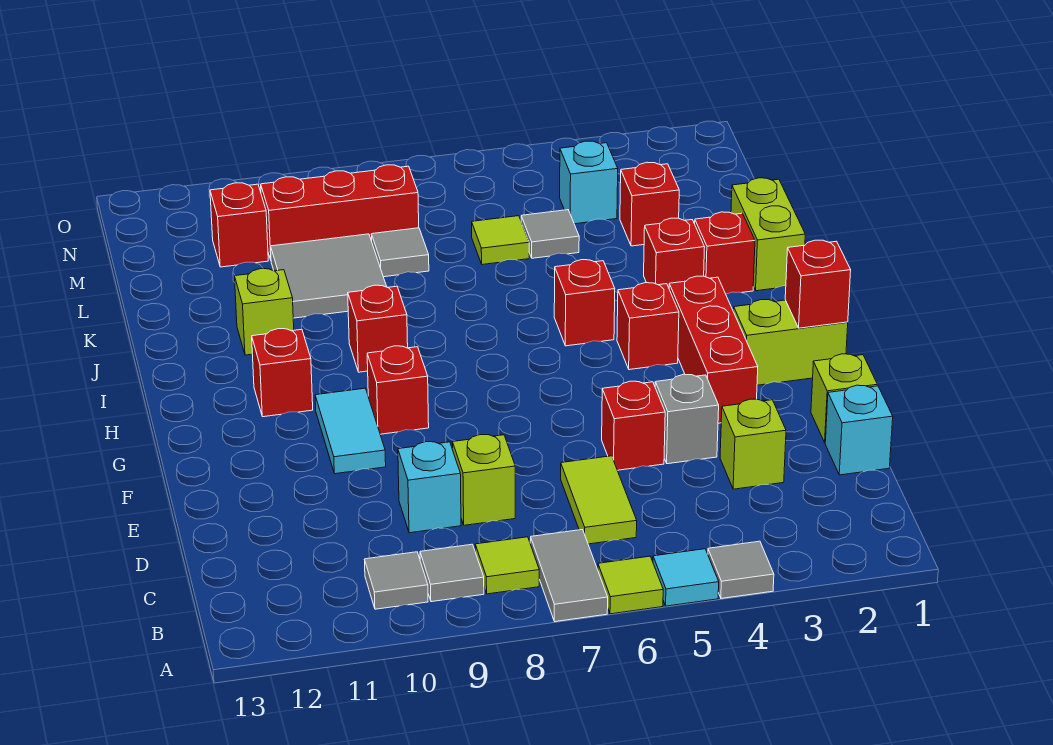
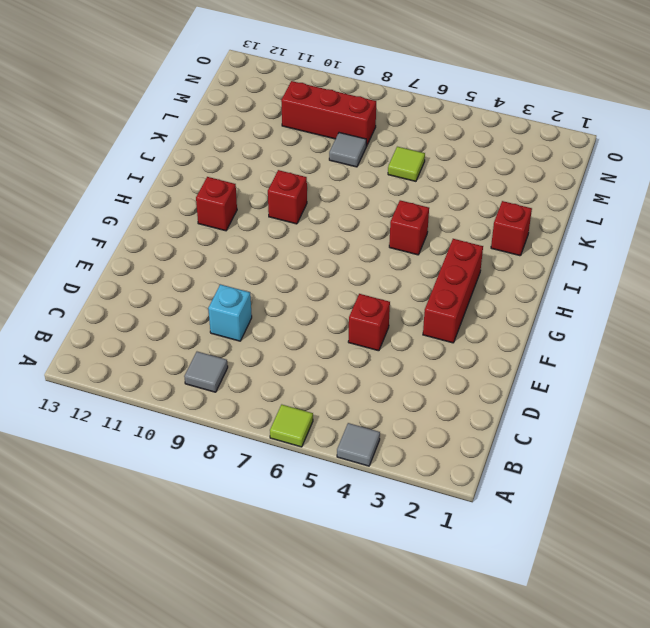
none -> cyan tile A5 level 1
none -> grey tile A7:B7 level 1
none -> lime tile B8 level 1
none -> grey tile B10 level 1

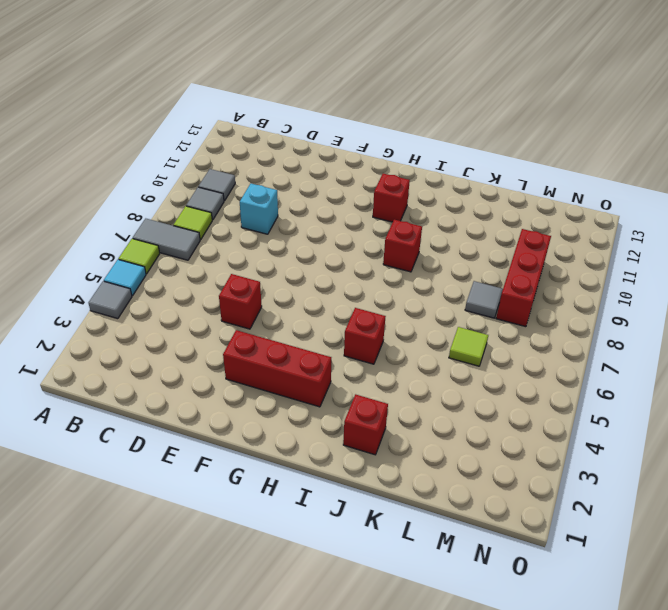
none -> lime tile C6:D6 level 1
none -> cyan brick D1 level 1
none -> lime brick D3 level 1
none -> lime brick D8 level 1

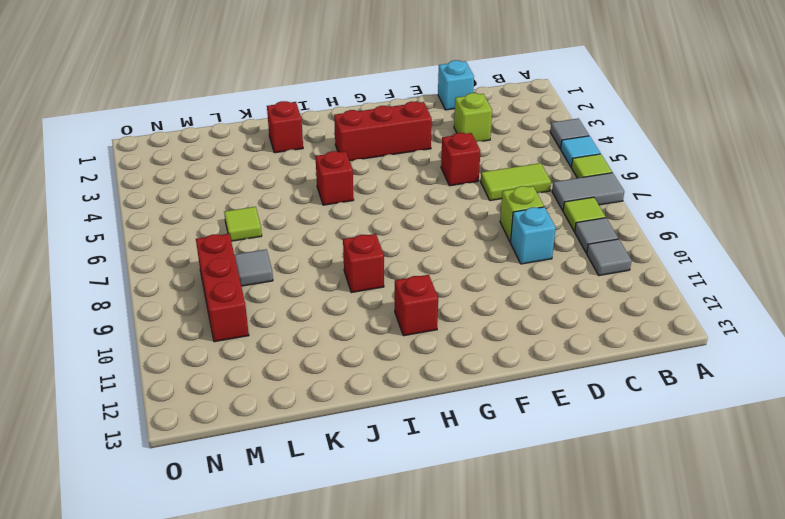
none -> lime brick E1 level 1
none -> grey brick E4 level 1
none -> cyan tile F10:G10 level 1
none -> lime brick G1:G2 level 1

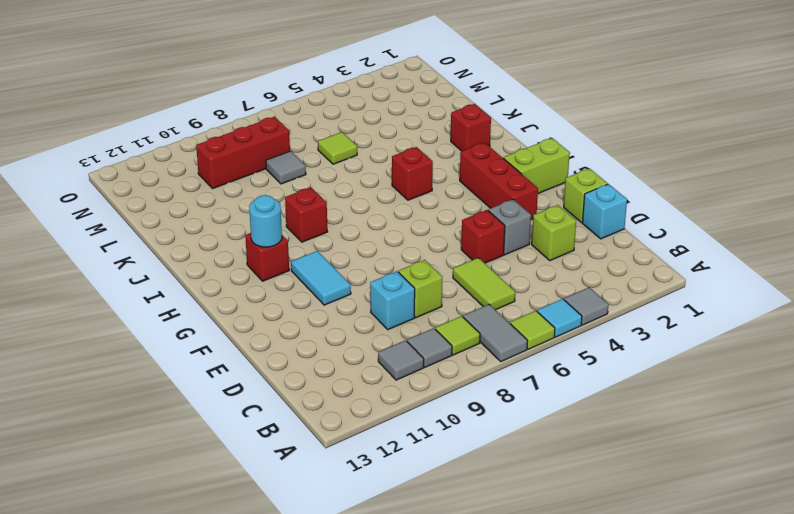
cyan round brick H11 level 2 -> none
none -> red brick G9 level 1
none -> red brick H4 level 1
none -> lime brick J1:K1 level 1
none -> red brick J3 level 1

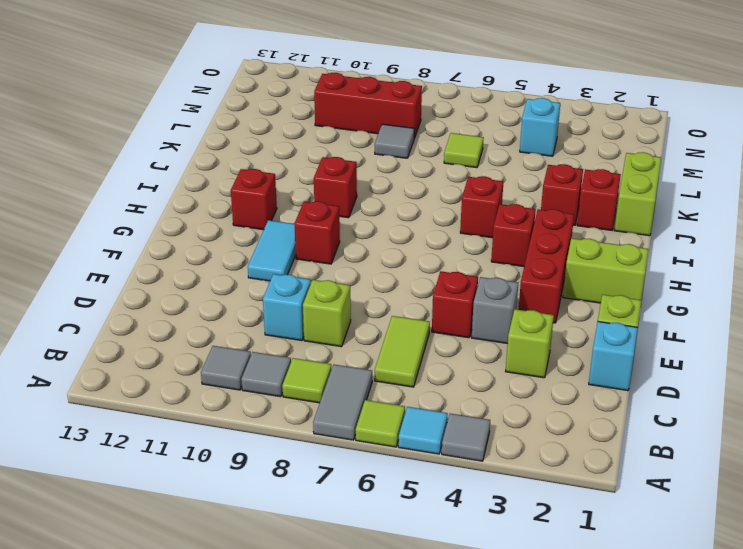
none -> lime brick J11 level 1
none -> grey tile K9:L10 level 1
none -> red brick L3 level 1
none -> grey tile L5 level 1

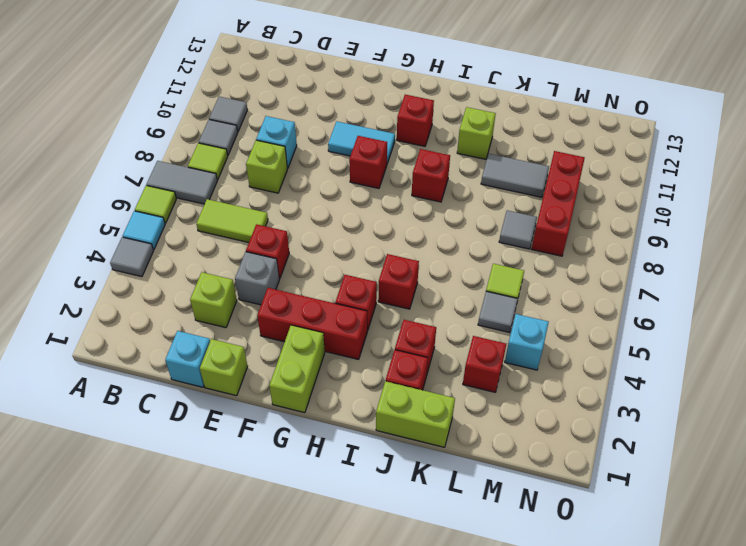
grey tile K10:L10 level 1 -> grey tile K9:L10 level 1
none -> red brick M11 level 1
none -> red brick G1 level 2

